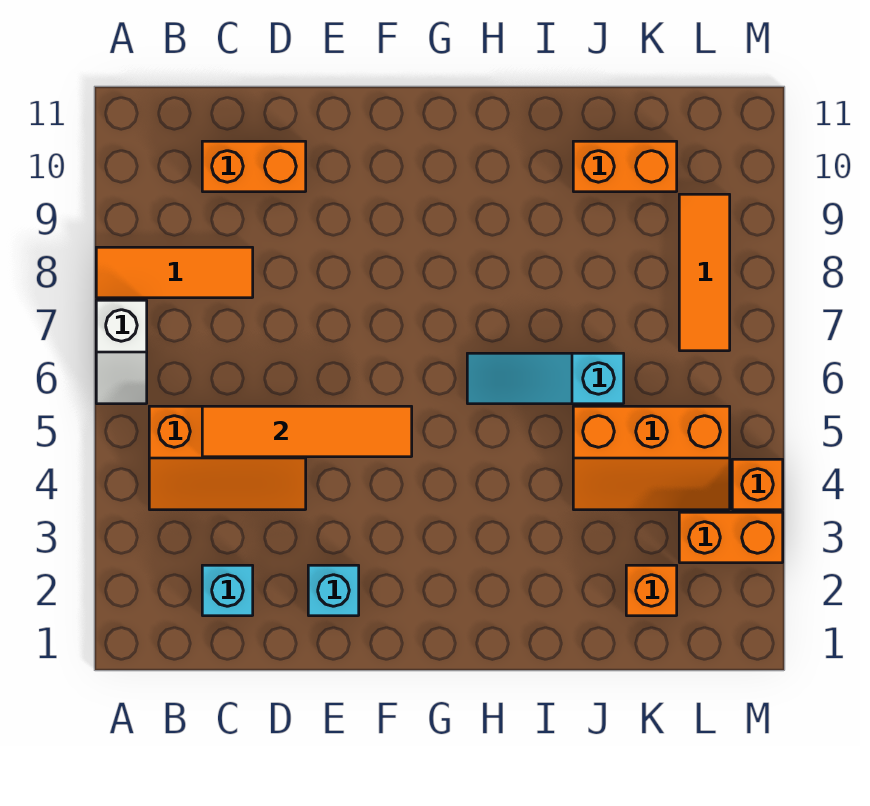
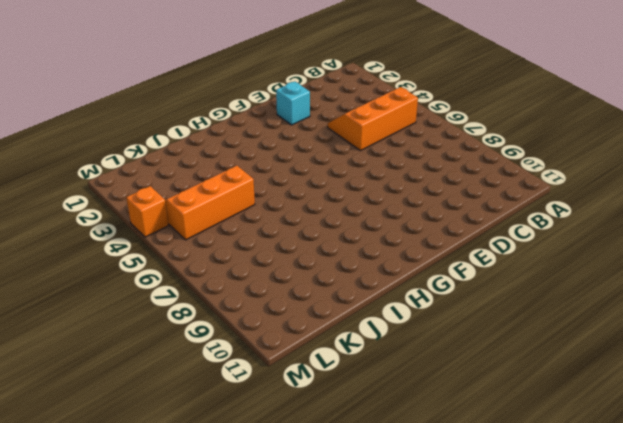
none -> white slope A6:A7 level 1 top 7
none -> orange tile A8:C8 level 1
none -> cyan brick C2 level 1

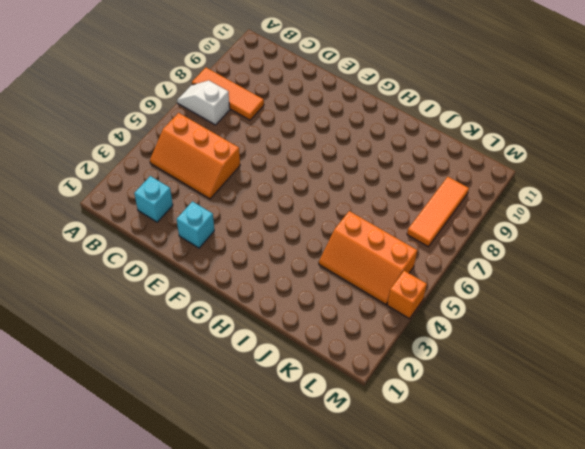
white slope A7:B7 level 1 top B -> white slope A6:A7 level 1 top 7
none -> orange brick C10:D10 level 1
none -> cyan slope H6:J6 level 1 top J
none -> orange brick J10:K10 level 1

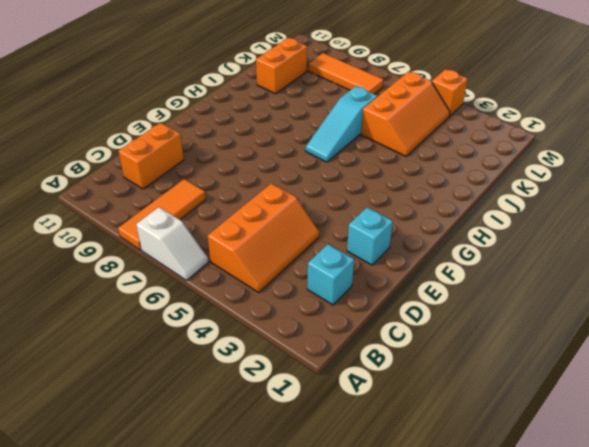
none -> orange brick K2 level 1
none -> orange brick L3:M3 level 1
none -> orange tile C5:F5 level 2

